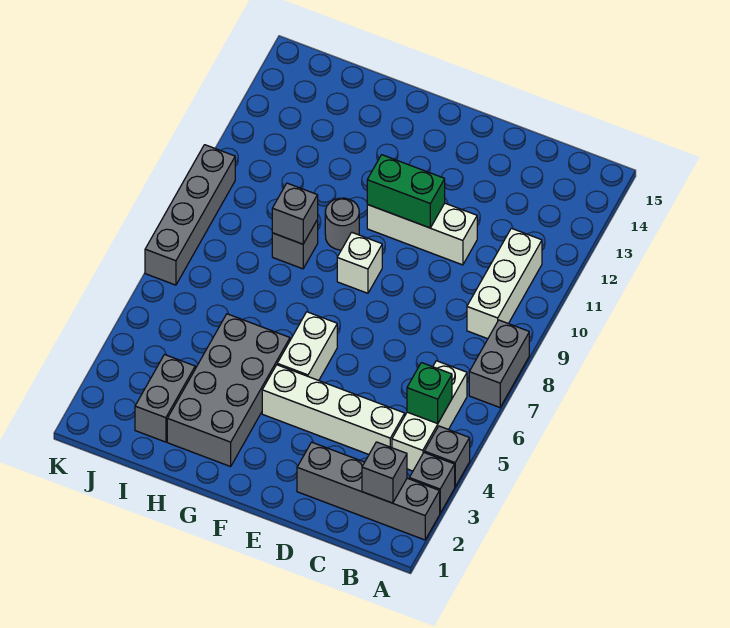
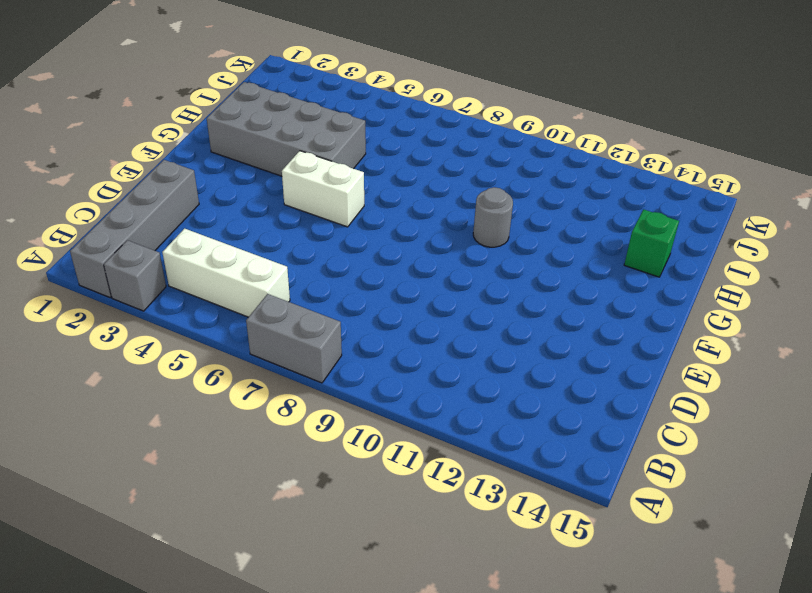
green brick H14 level 1 -> green brick B5 level 2
none -> grey brick A4 level 1
none -> white brick B9:B11 level 1
none -> white brick C4:F4 level 1

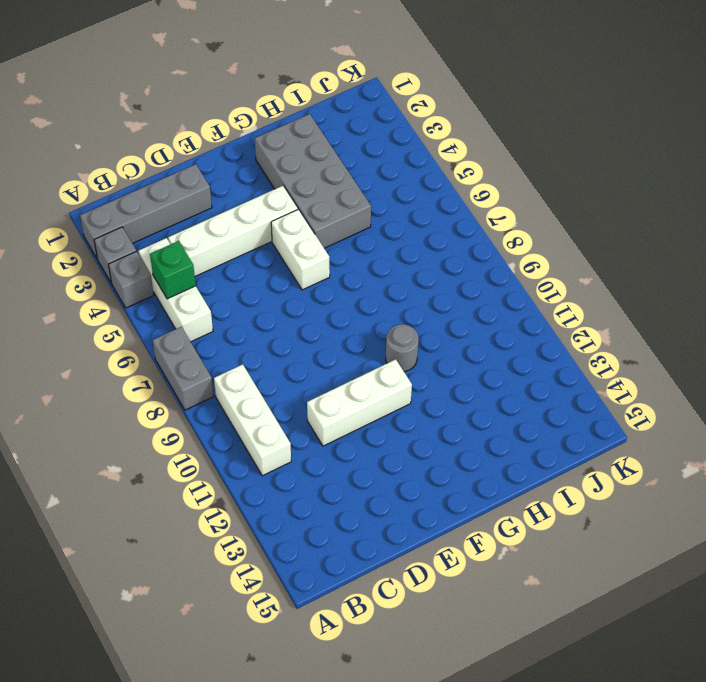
none -> white brick F9 level 1
none -> grey brick H9 level 1
none -> grey brick I2:I3 level 1

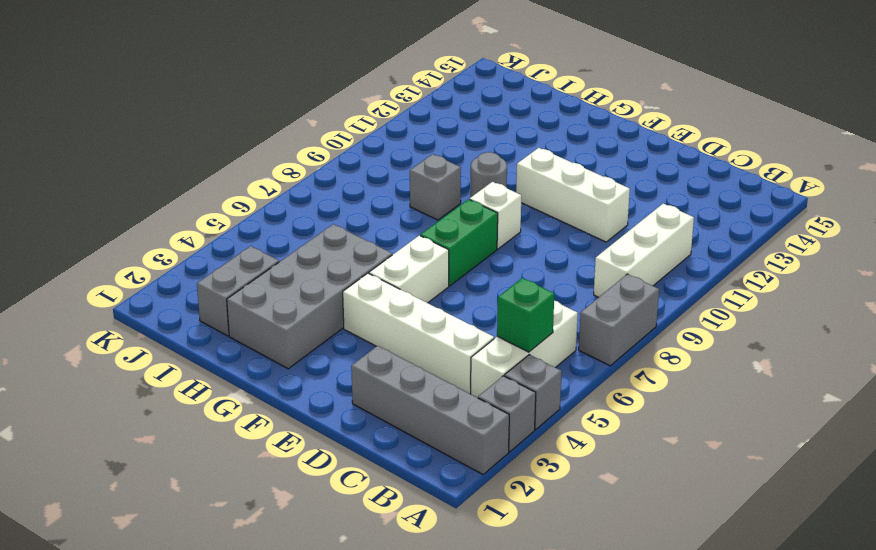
green brick F7:F8 level 1 -> green brick E11:F11 level 2
none -> grey brick K7:K10 level 1
none -> grey brick B2 level 2
none -> grey brick H9 level 2

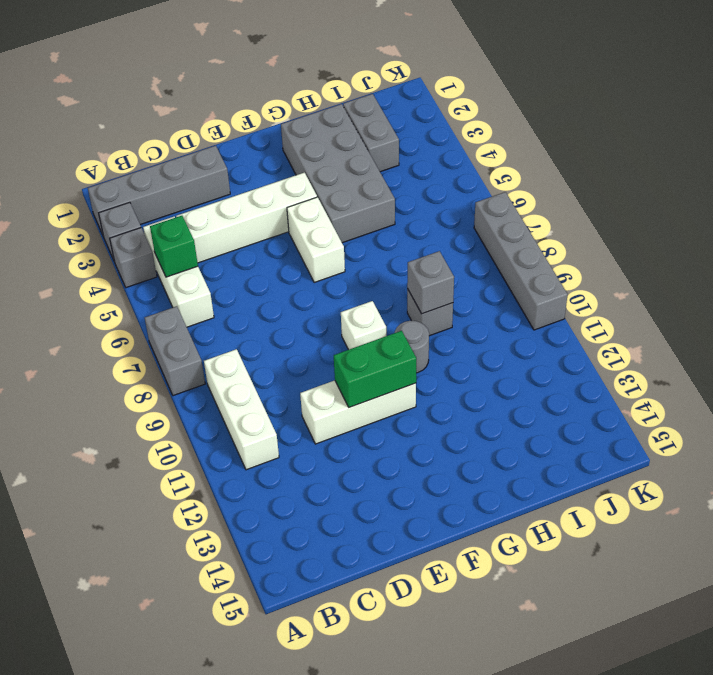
none -> grey brick B2 level 2

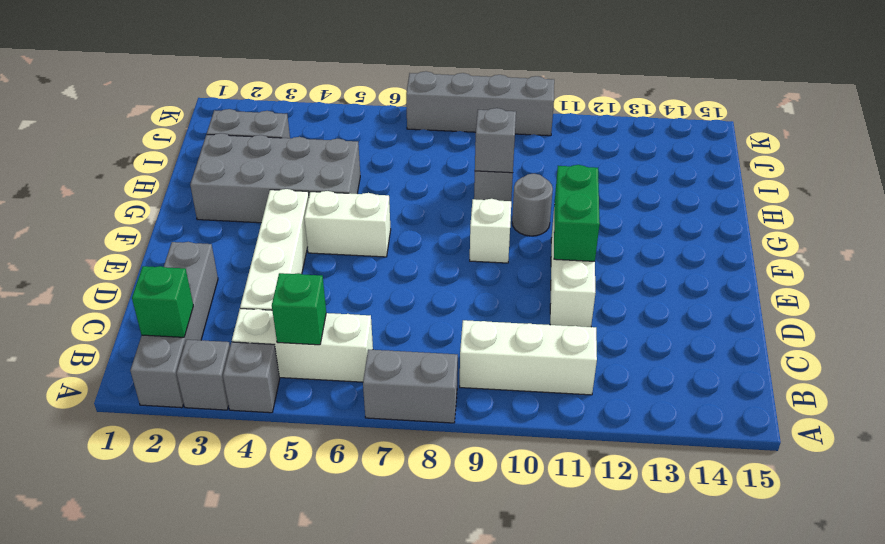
green brick B2 level 2 -> grey brick B2 level 2

